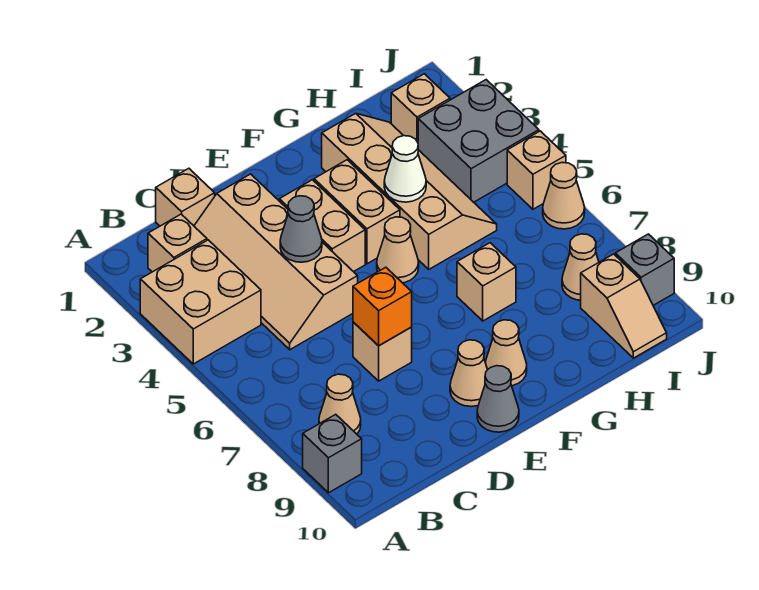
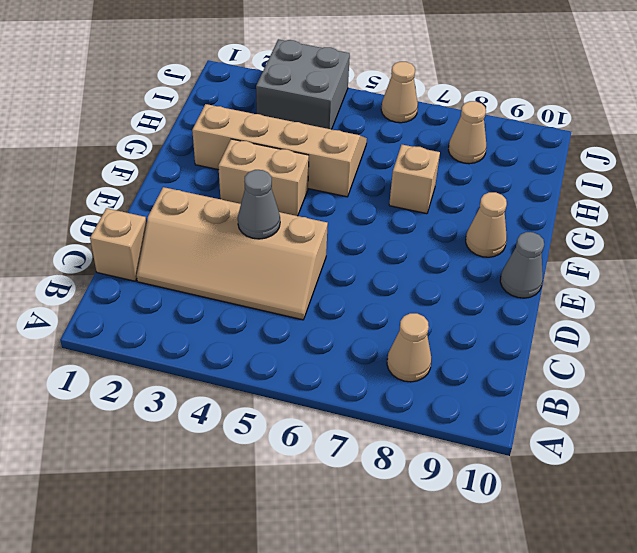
none -> tan brick A3:B4 level 1
none -> grey brick A9 level 1
none -> tan brick B2 level 1

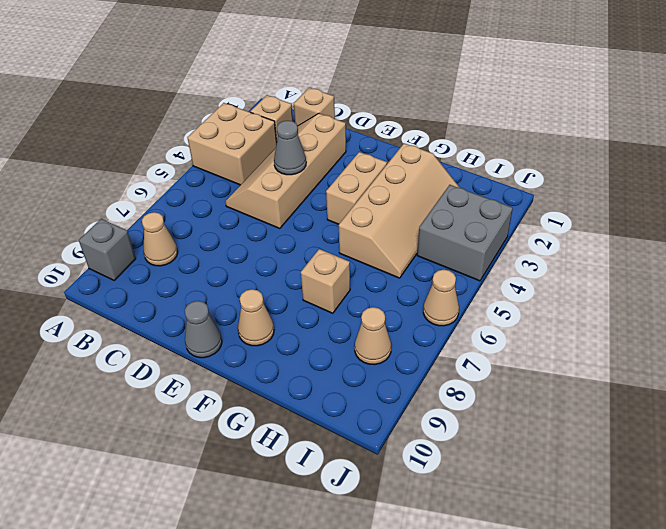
none -> tan brick D7 level 1
none -> tan brick E3:E4 level 1
none -> tan cone E9 level 1

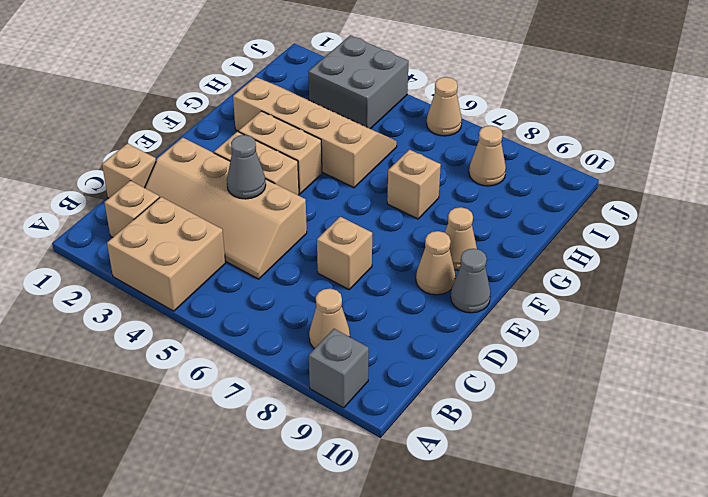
none -> tan cone F5 level 1
none -> tan brick I2 level 1
none -> tan slope I9:I10 level 1 top 9

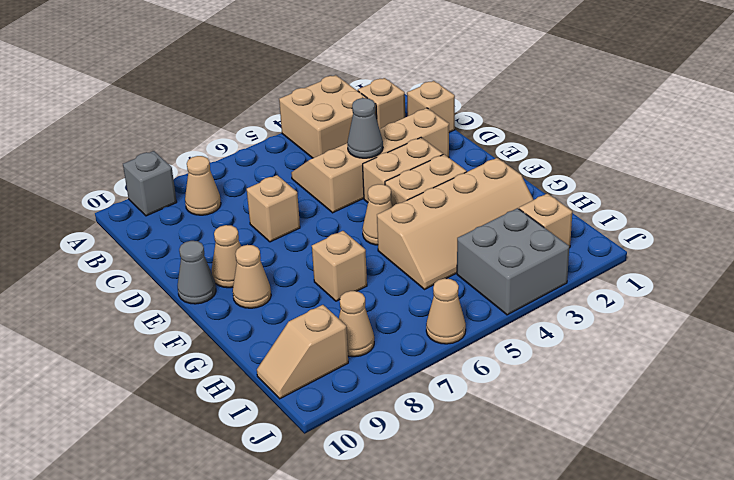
none -> tan brick J5 level 1
none -> grey brick J9 level 1
none -> orange brick D7 level 2

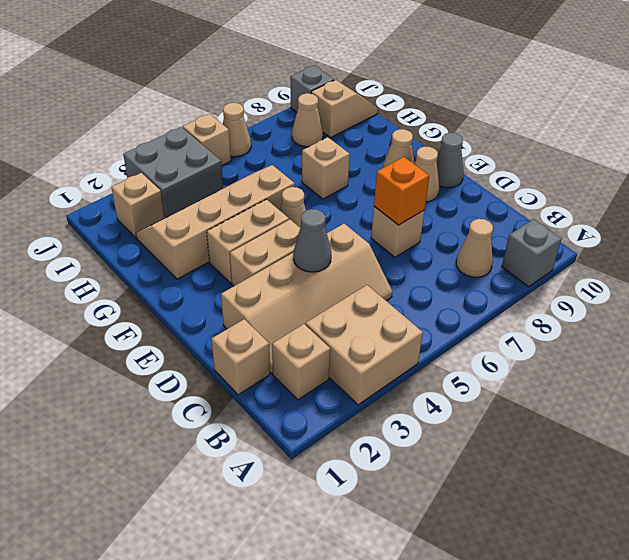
none -> white cone G4 level 2

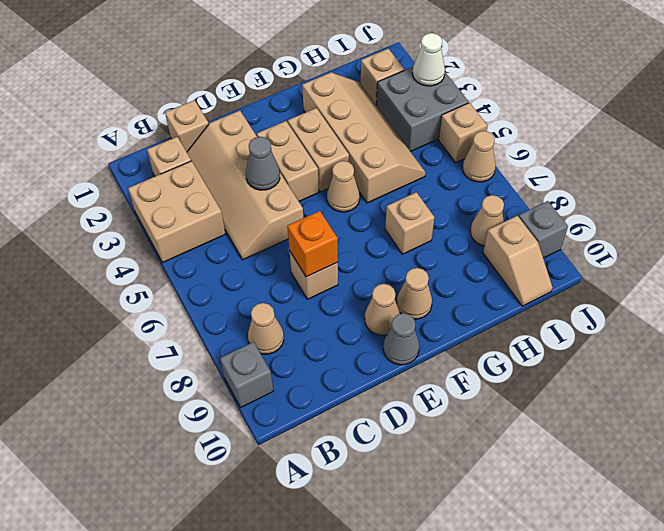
white cone J3 level 2 -> white cone G4 level 2

